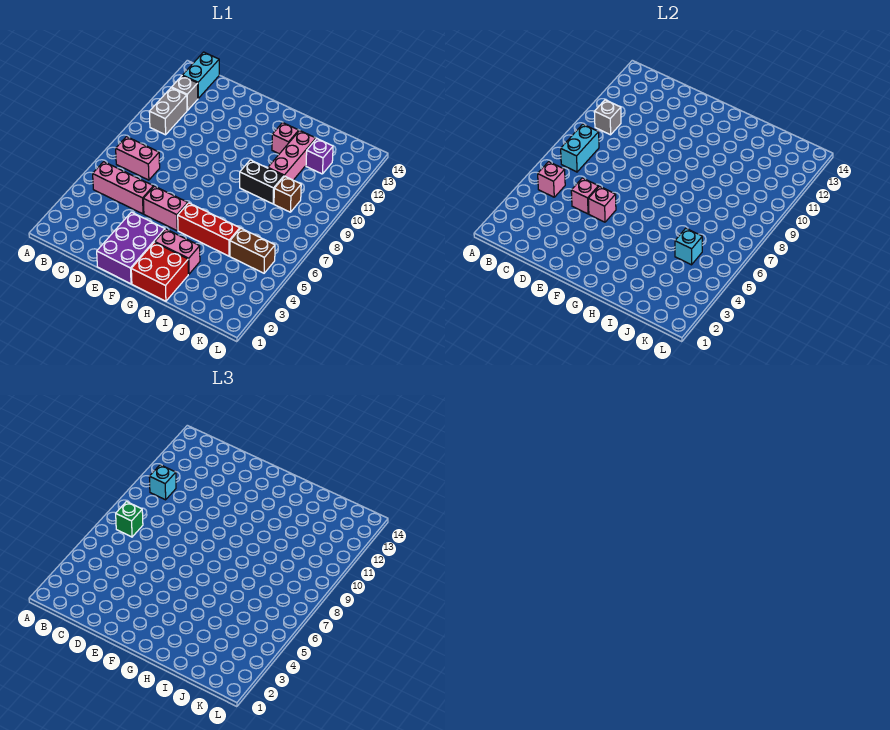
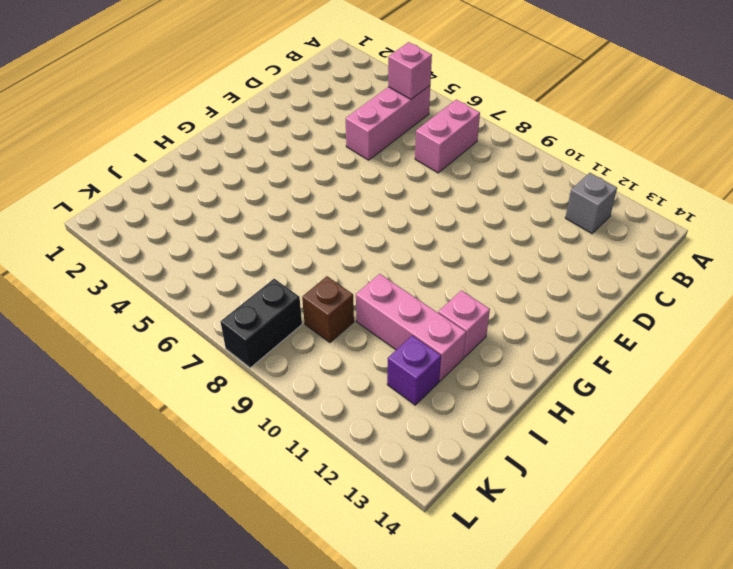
black brick K8:L8 level 1 -> black brick H9:I9 level 1
none -> grey brick B10:B11 level 1
none -> cyan brick B13:B14 level 1
none -> purple brick E1:F3 level 1

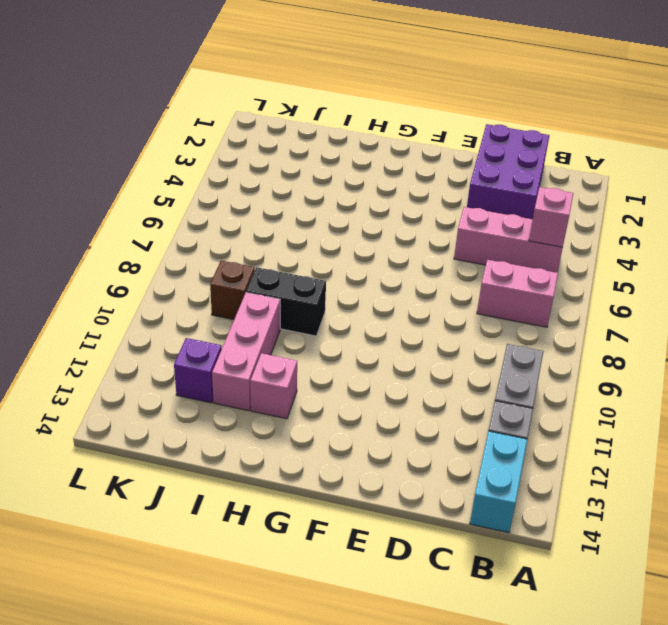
purple brick C1:D3 level 1 -> purple brick E1:F3 level 1
none -> pink brick E5:F5 level 1
none -> red brick G1:H2 level 1
none -> pink brick G3:H3 level 1

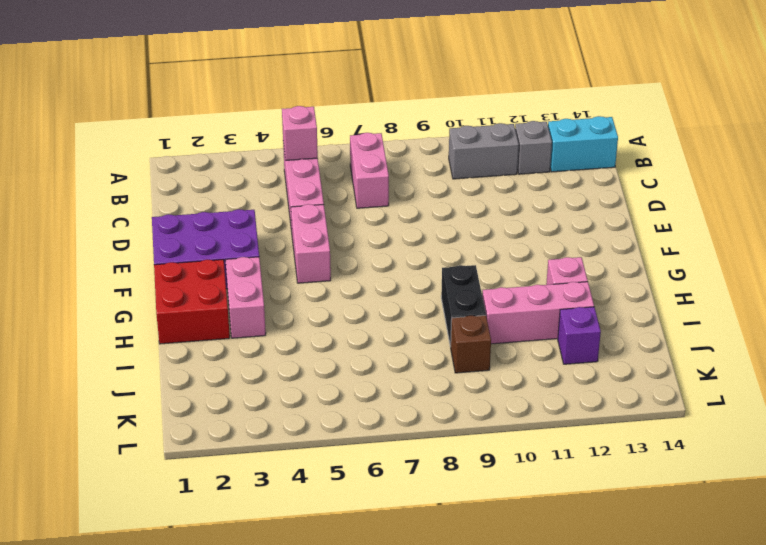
none -> red brick G5:I5 level 1
none -> brown brick J5:K5 level 1
none -> cyan brick B7:B8 level 2

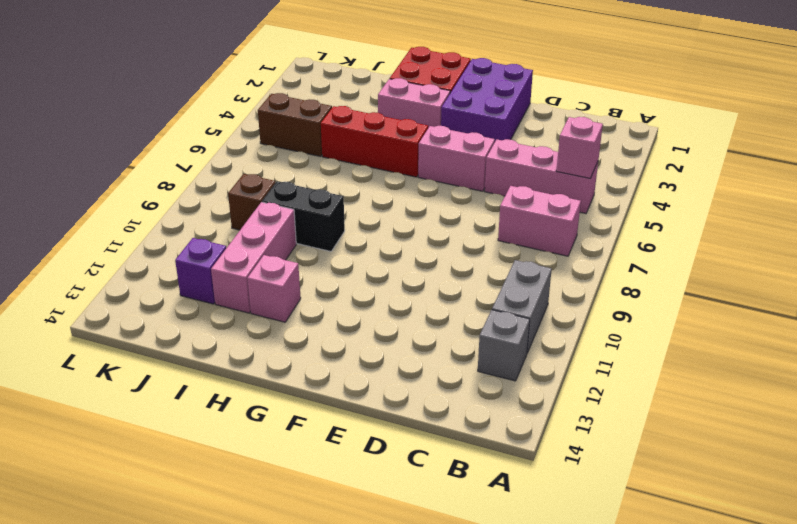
none -> cyan brick B13:B14 level 1
none -> cyan brick B7:B8 level 2
none -> grey brick B10 level 2

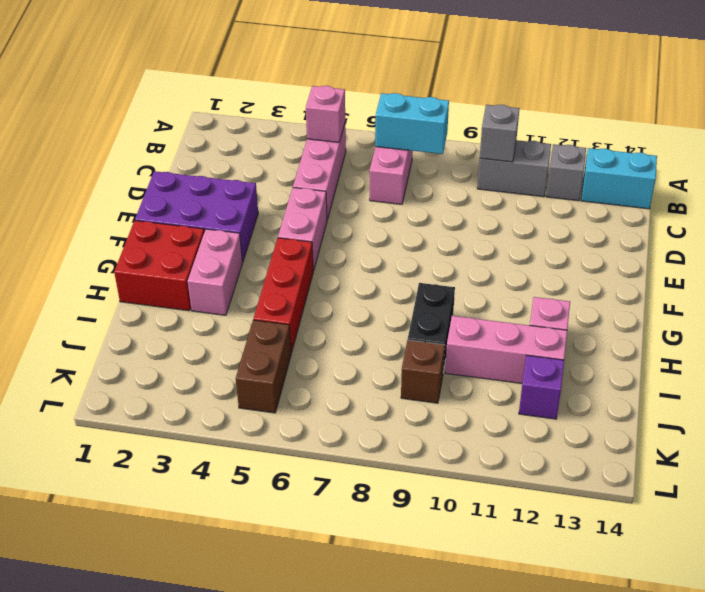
none -> pink brick D5 level 2
none -> pink brick E5 level 2
none -> cyan brick J5 level 2

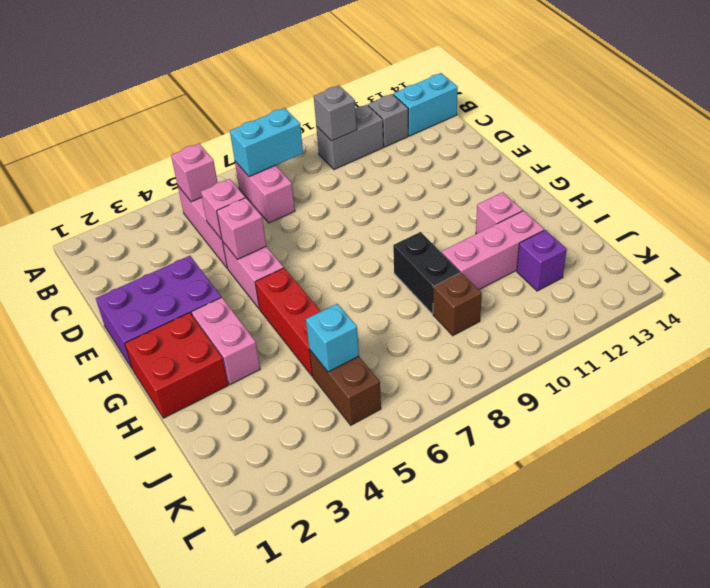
none -> green brick B7 level 3
none -> cyan brick B10 level 3

